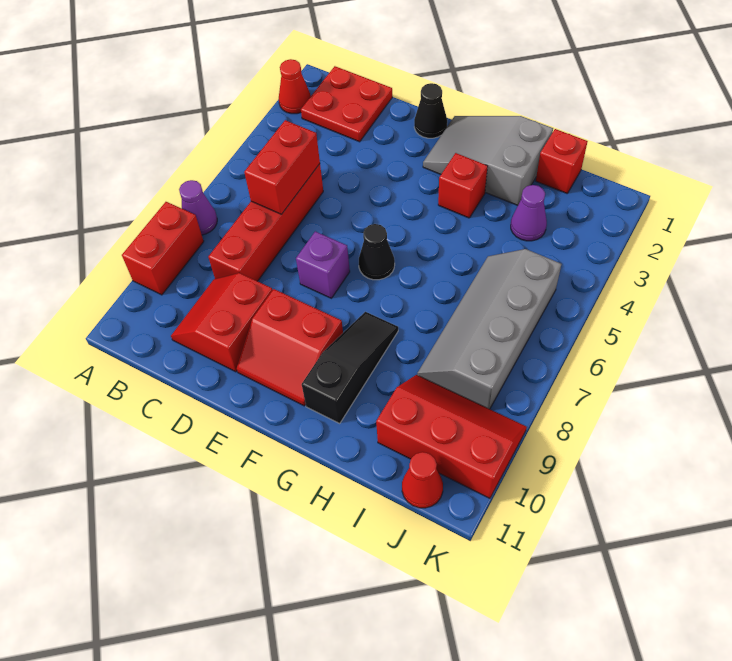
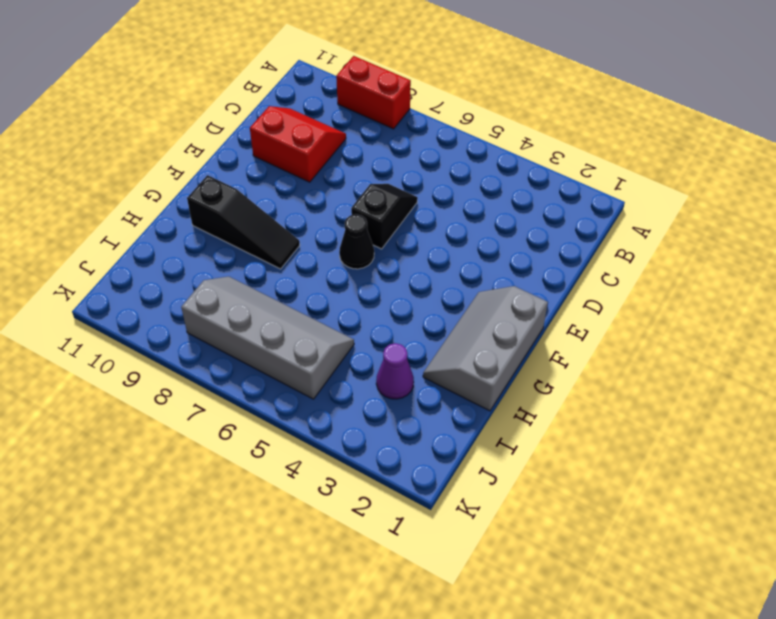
black slope D6:E6 level 1 top E -> none
grey slope F1:H2 level 1 top 1 -> grey slope F1:H2 level 1 top H
none -> red cone A2 level 1
none -> purple cone A7 level 1
none -> red plate B1:C2 level 1

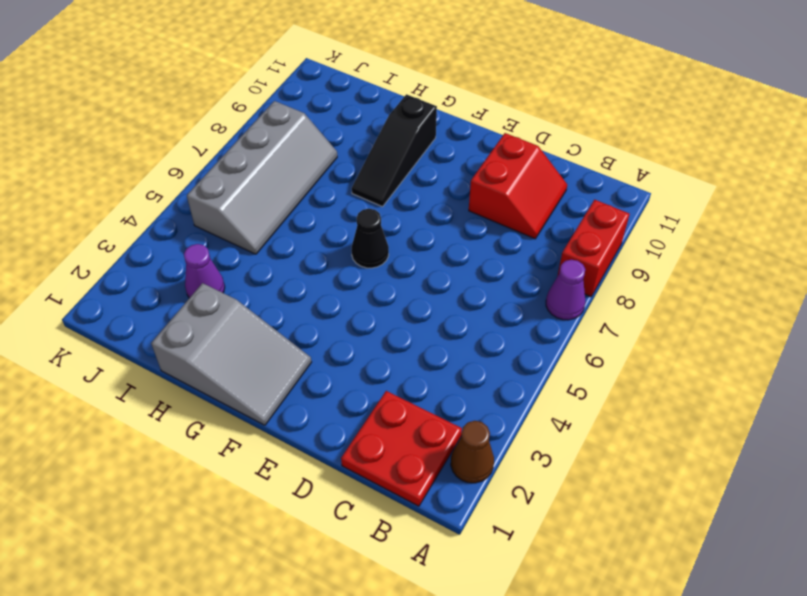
brown cone A2 level 1 -> red cone A2 level 1
none -> red brick C5:C8 level 1
none -> black cone E1 level 1
none -> purple brick E7 level 1

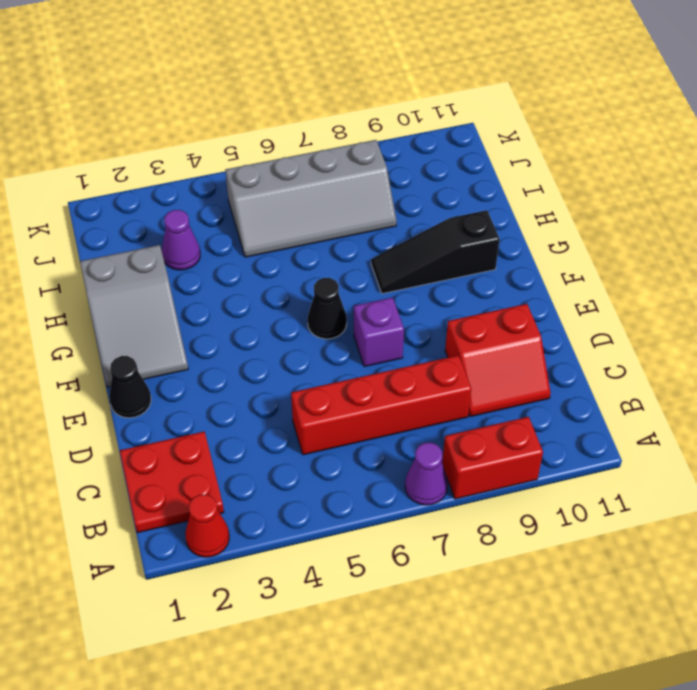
none -> red slope E9:F10 level 1 top 9
none -> red brick G3 level 1
none -> red brick I1 level 1

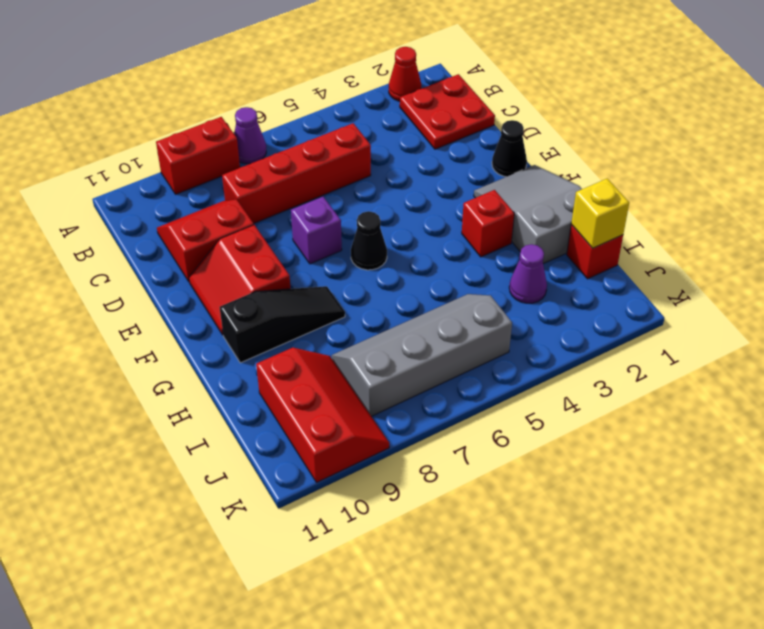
yellow brick I1 level 2 -> none
none -> red cone J11 level 1
none -> red brick C5:C6 level 2

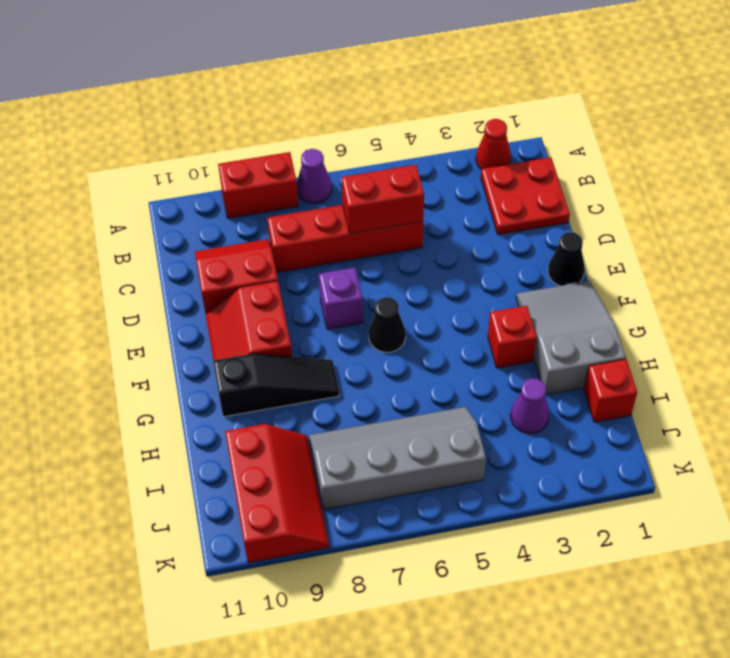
none -> red cone J11 level 1

